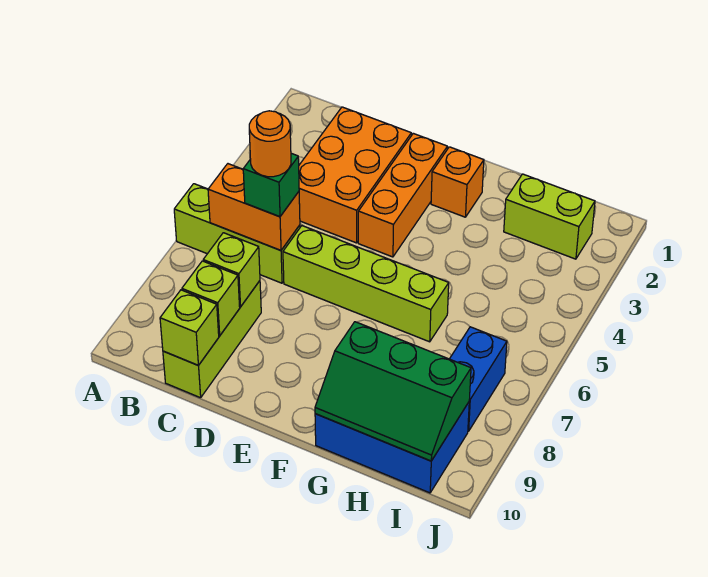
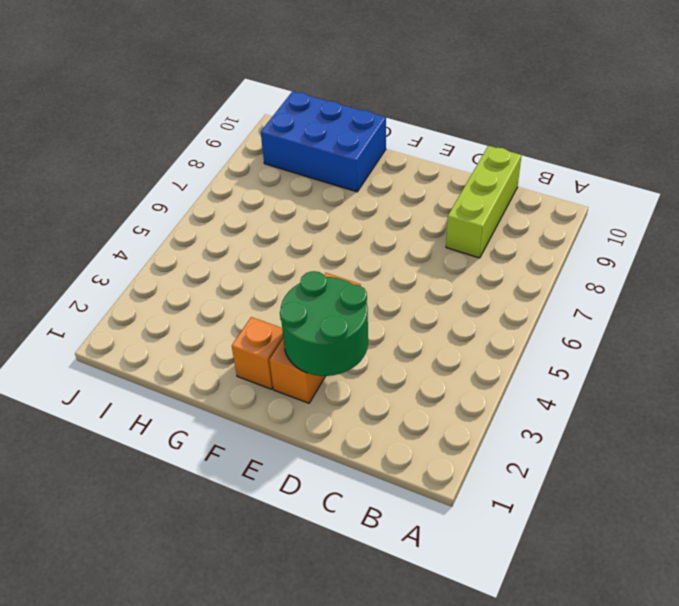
green round brick D2:E3 level 2 -> none
none -> lime brick A6:C6 level 1
none -> orange brick C2:D4 level 1
none -> lime brick D6:G6 level 1

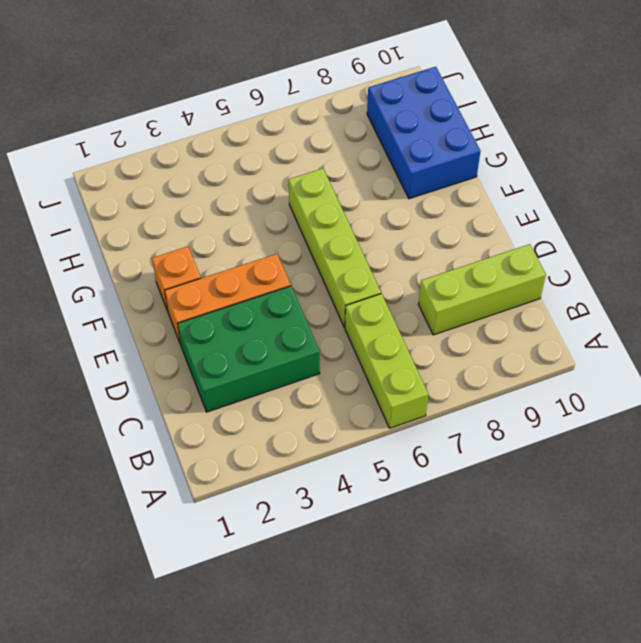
green brick C2:D4 level 1 -> orange brick C2:D4 level 1
none -> lime brick H2:I2 level 1
none -> blue brick I7:I8 level 1
none -> orange brick B6:C6 level 2

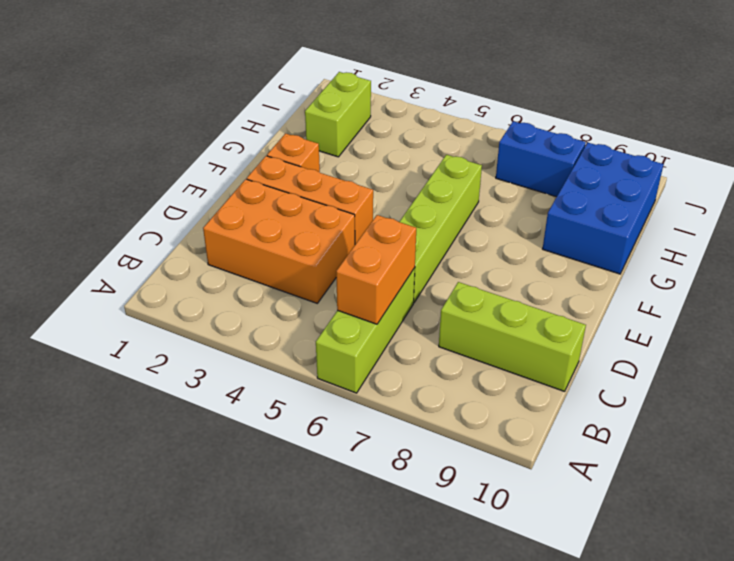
none -> lime brick C8 level 2
none -> lime brick C9 level 2
none -> lime brick C10 level 2

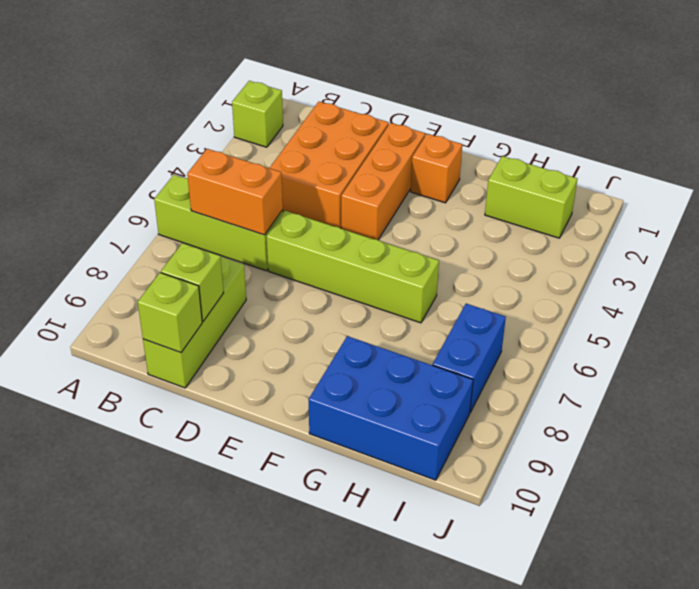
lime brick A2 level 1 -> lime brick C8 level 2
none -> green slope G9:I10 level 2 top 9
none -> green brick C6 level 3
none -> orange round brick C6 level 4

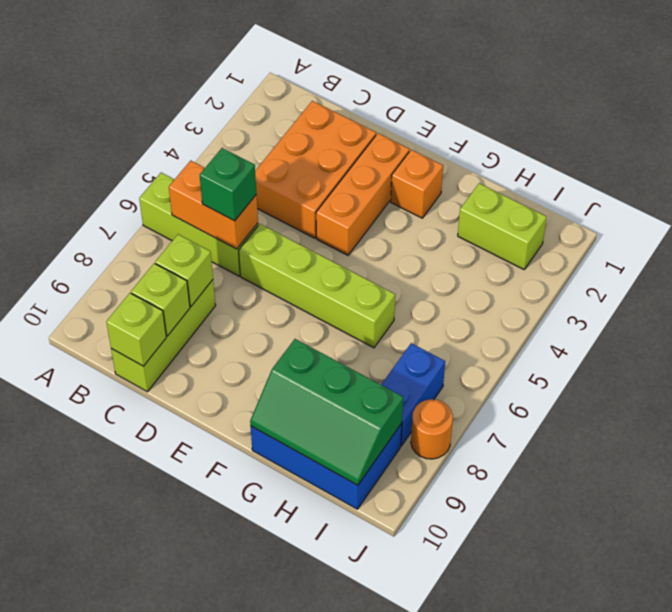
orange round brick J8 level 1 -> orange round brick C6 level 4

